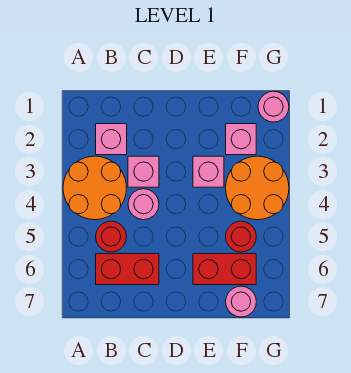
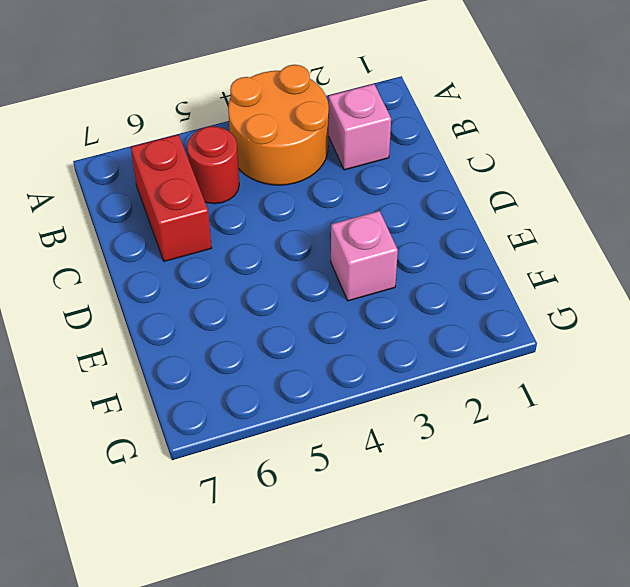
none -> pink brick C3 level 1
none -> pink round brick C4 level 1
none -> red brick E6:F6 level 1

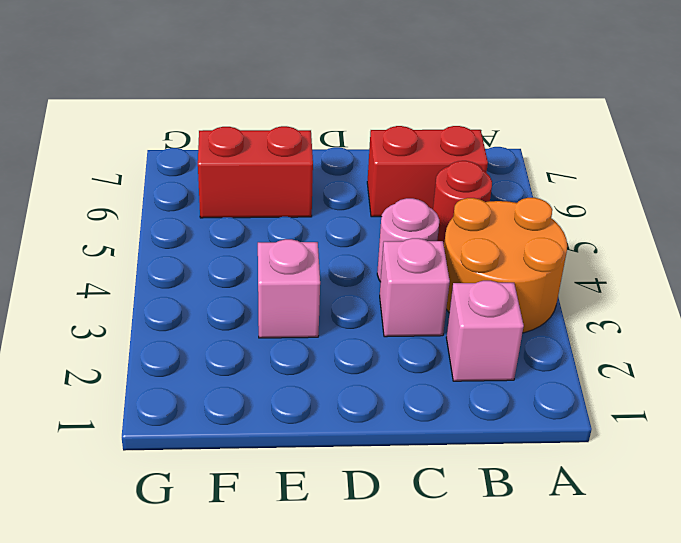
none -> pink brick F2 level 1
none -> orange round brick F3:G4 level 1
none -> red round brick F5 level 1

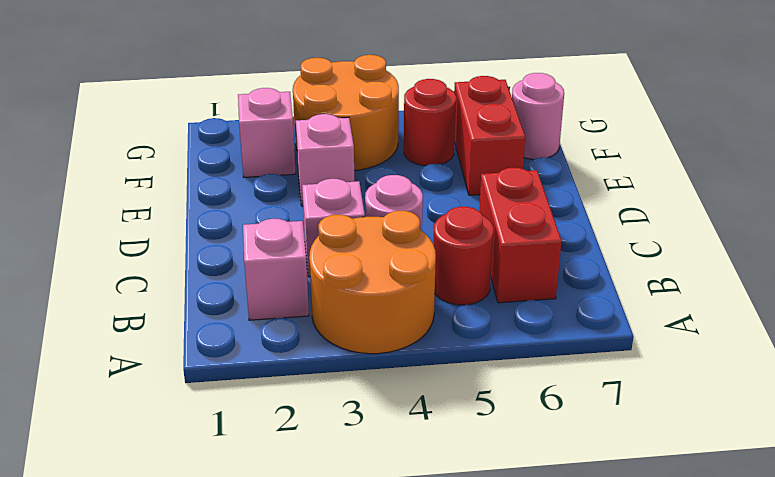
none -> pink round brick G1 level 1

